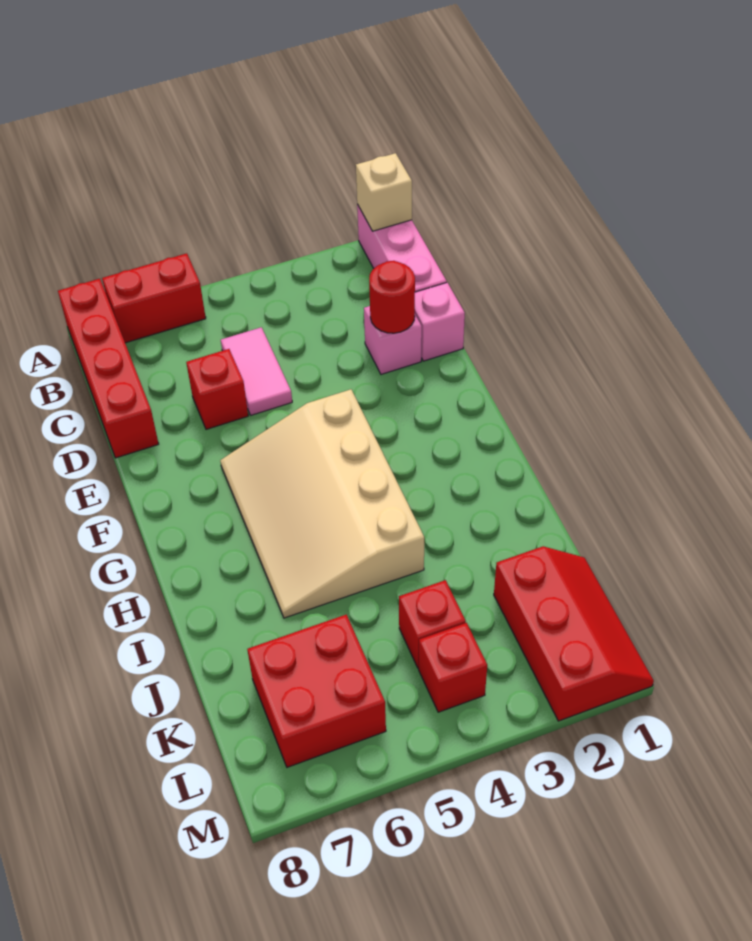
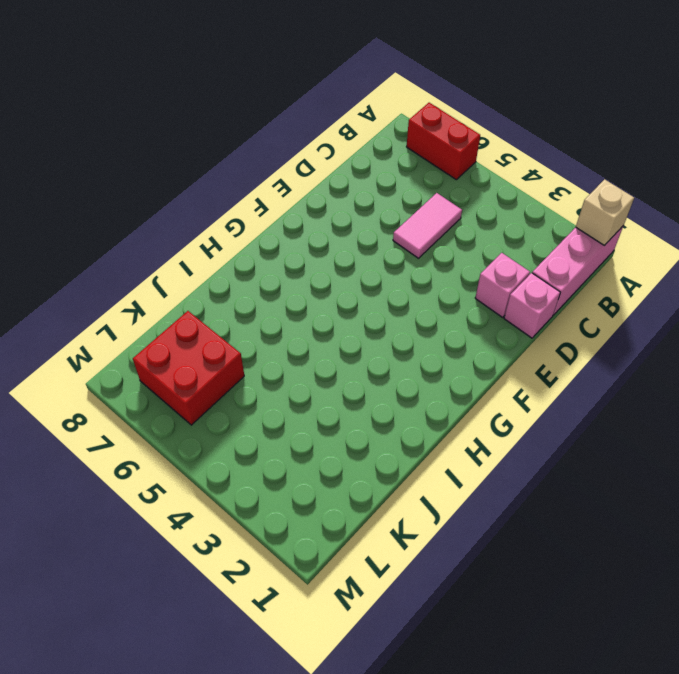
none -> red brick A8:D8 level 1
none -> red brick D6 level 1
none -> tan slope F4:I6 level 1 top 4

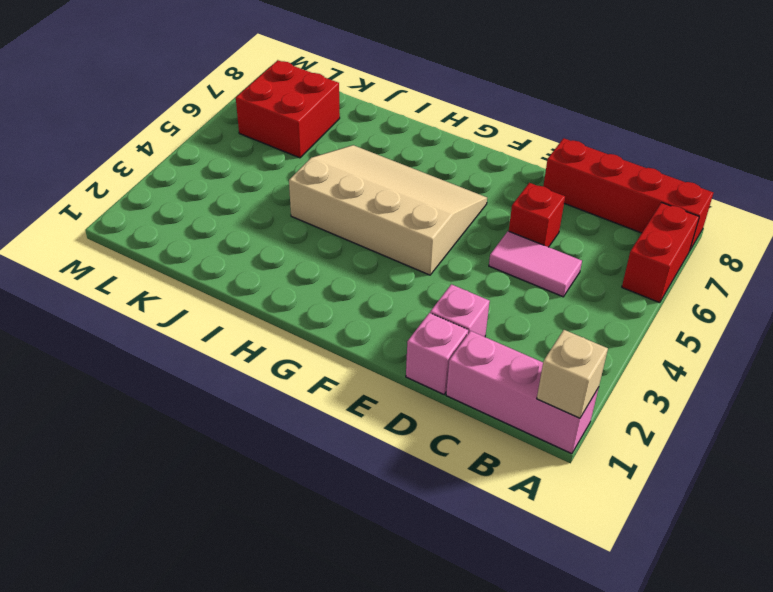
none -> red slope K1:M2 level 1 top 2
none -> red brick K4 level 1
none -> red brick L4 level 1

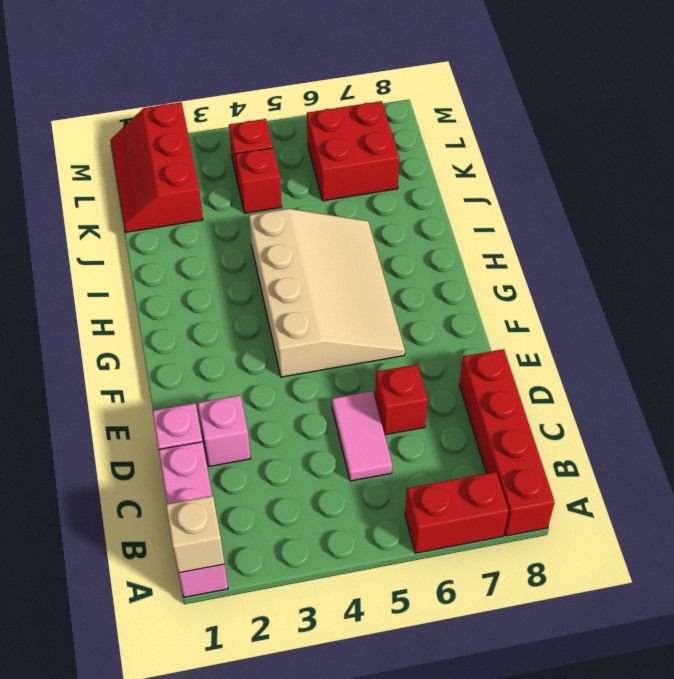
none -> red round brick D2 level 2

